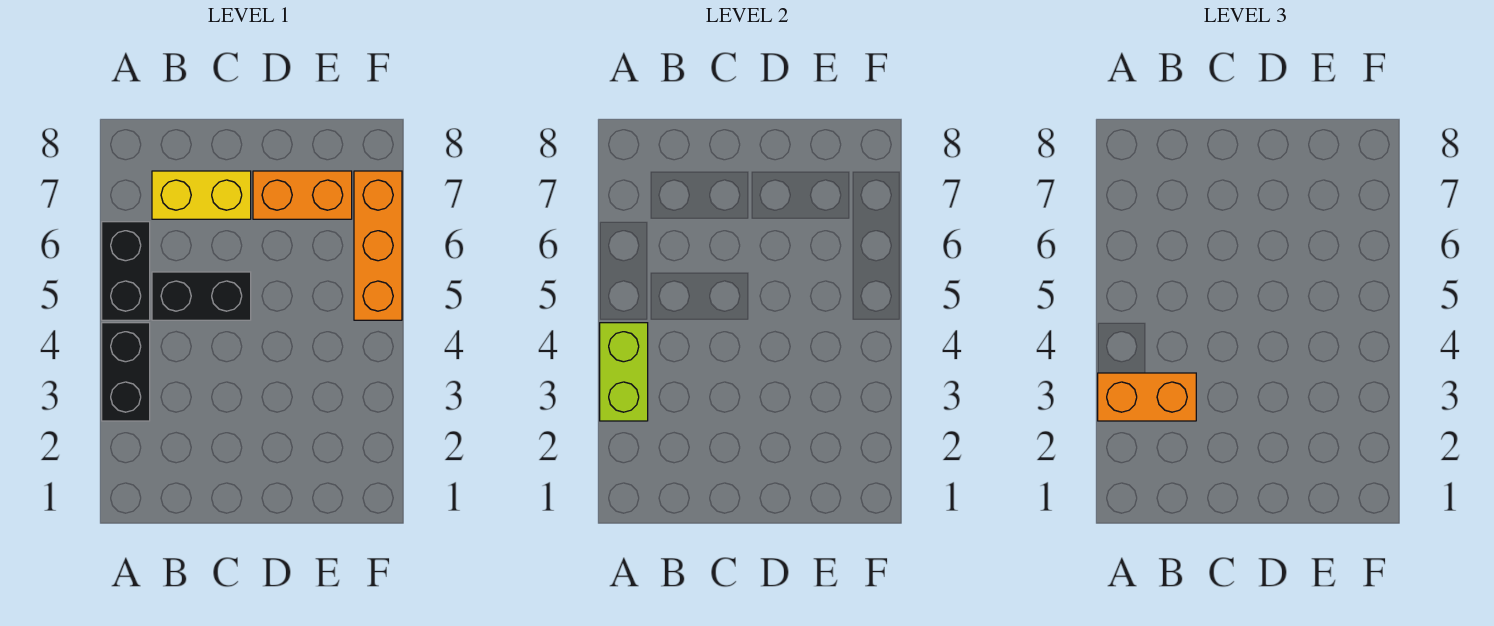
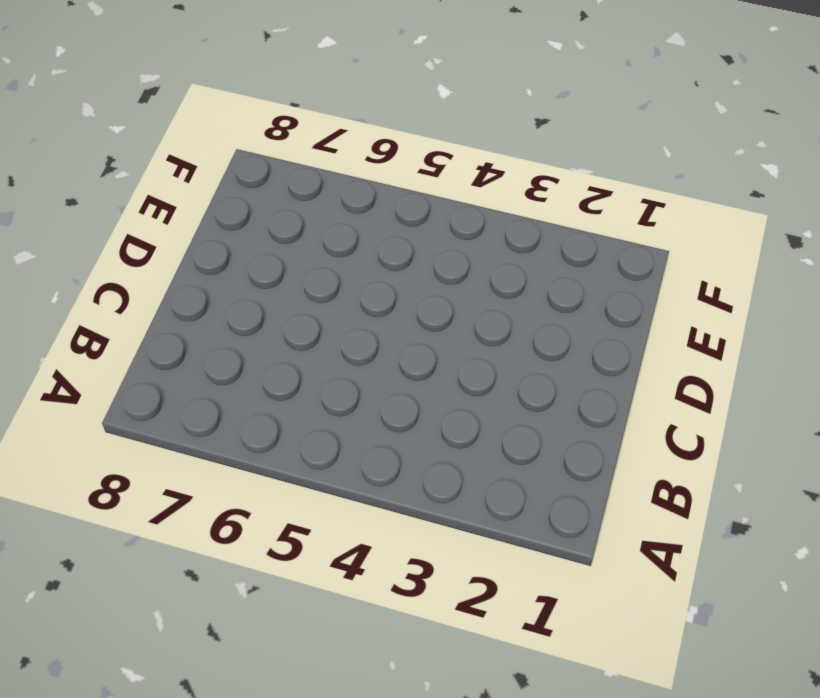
none -> black brick A3:A4 level 1
none -> black brick A5:A6 level 1

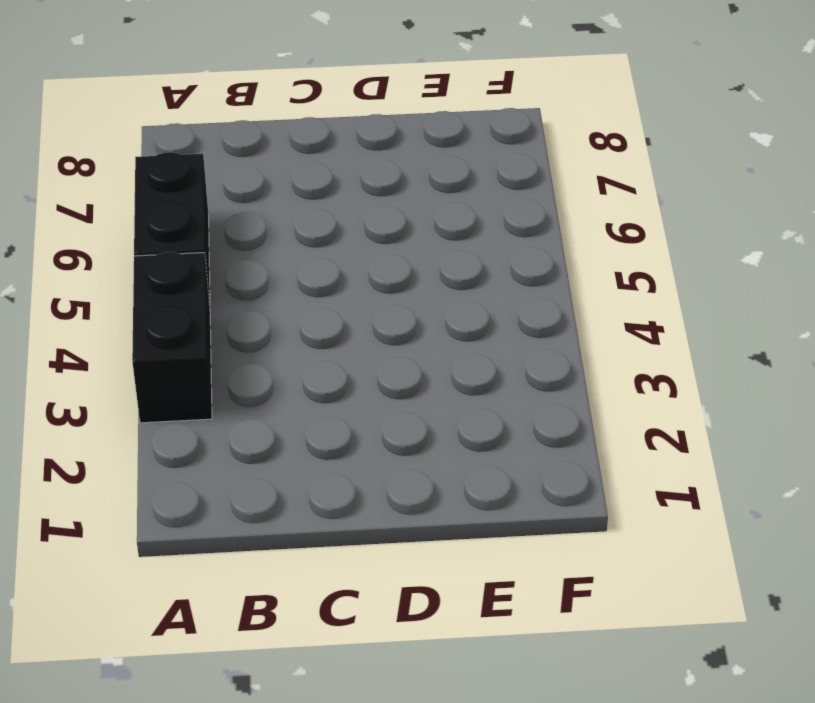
none -> black brick B5:C5 level 1
none -> yellow brick B7:C7 level 1

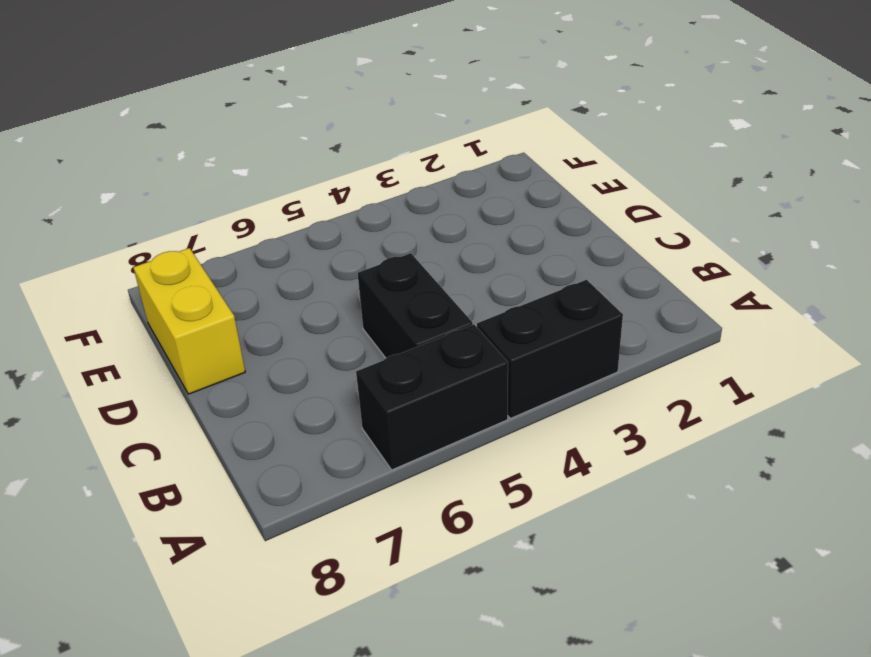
yellow brick D8:E8 level 1 -> yellow brick B7:C7 level 1
none -> orange brick D7:E7 level 1
none -> orange brick F5:F7 level 1

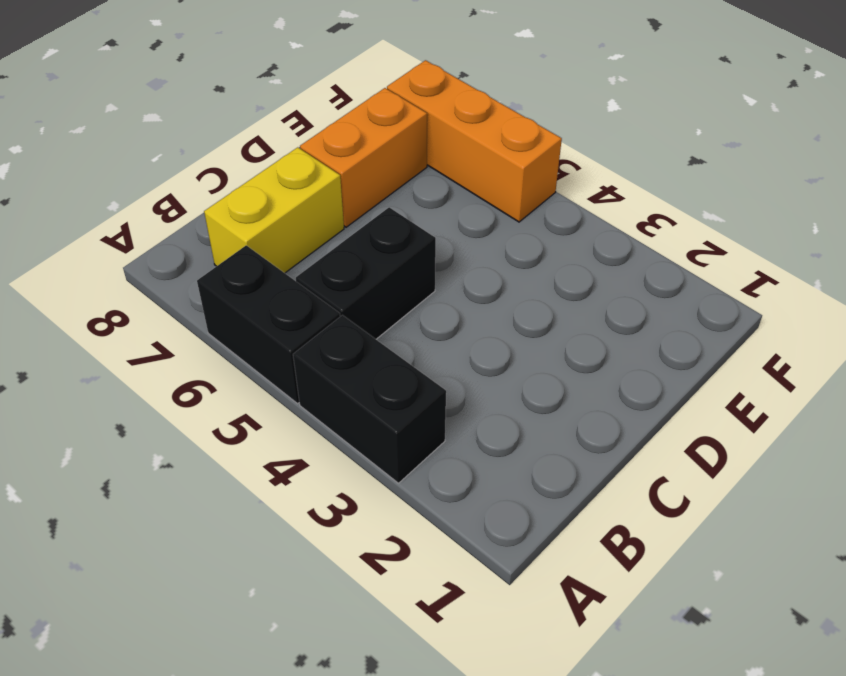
none -> lime brick A3:A4 level 2
none -> orange brick A3:B3 level 3

